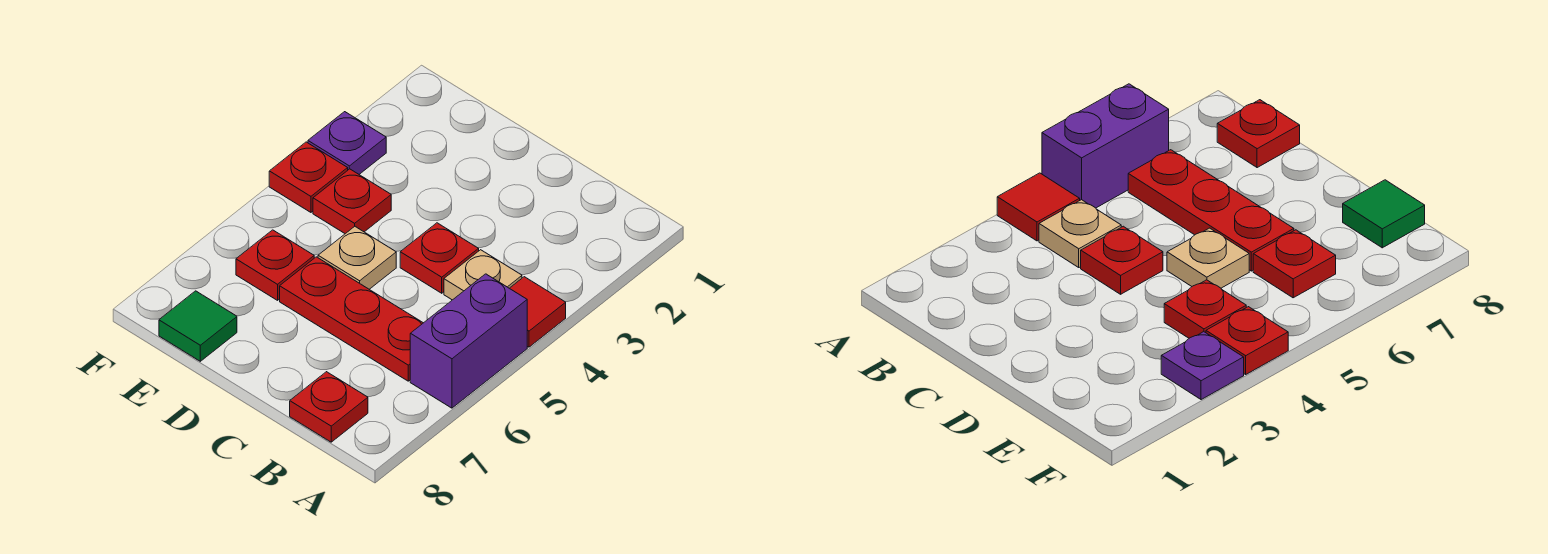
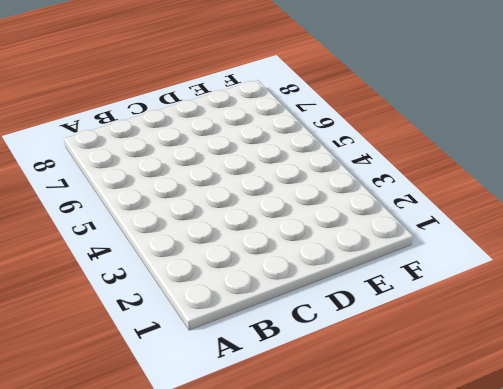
none -> red tile A4 level 1
none -> purple brick A5:A6 level 1
none -> tan plate B4 level 1

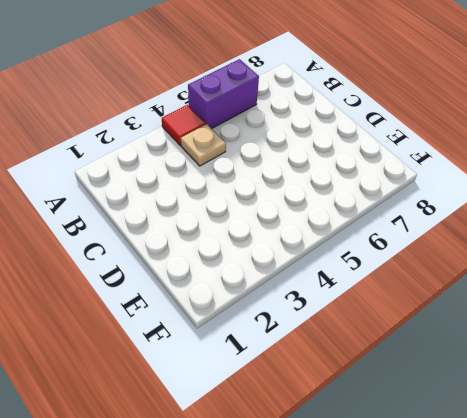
none -> red plate B6:D6 level 1
none -> red plate B8 level 1
none -> red plate C4 level 1

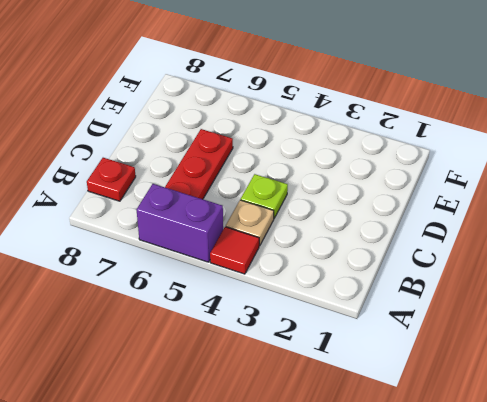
lime plate C4 level 1 -> red plate C4 level 1
none -> tan plate D5 level 1
none -> red plate E4 level 1
none -> red plate E6 level 1

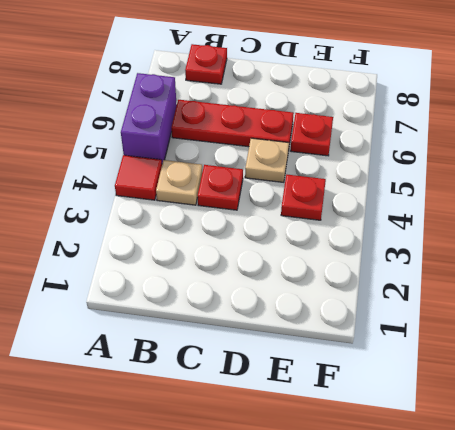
none -> green tile E8 level 1
none -> purple plate F3 level 1
none -> red plate F4 level 1

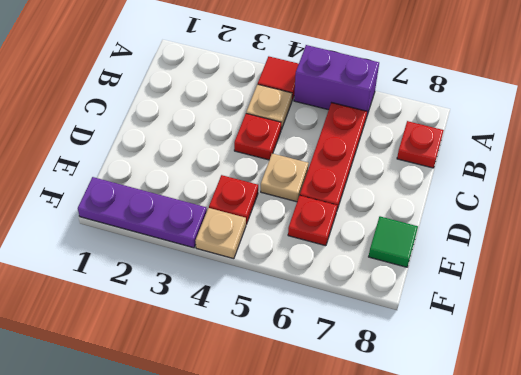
purple plate F1:F3 level 1 -> purple plate F3 level 1
tan plate F4 level 1 -> red plate F4 level 1

